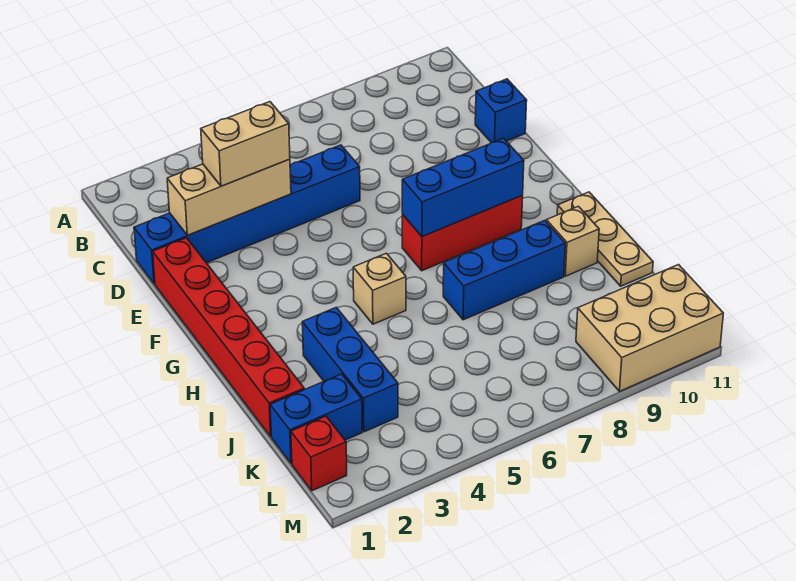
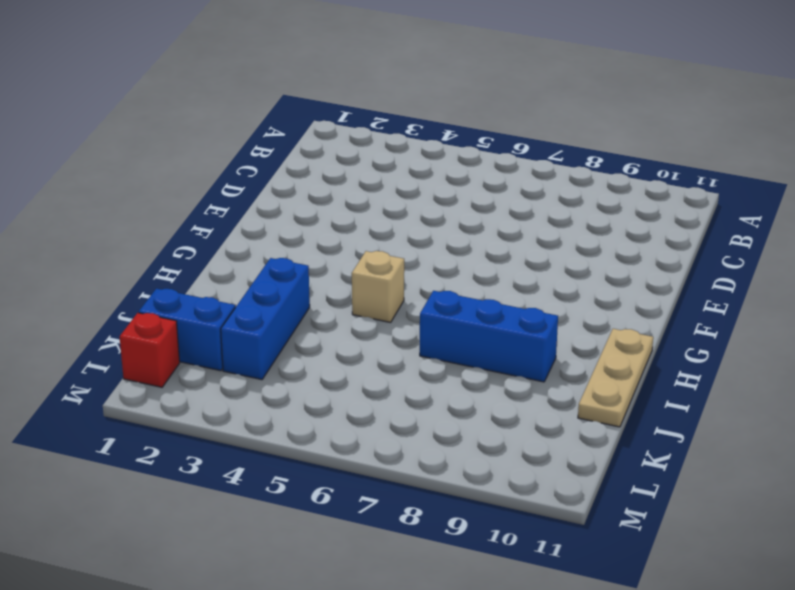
none -> blue brick D1:D6 level 1
none -> blue brick D11 level 1
none -> red brick E1:J1 level 1

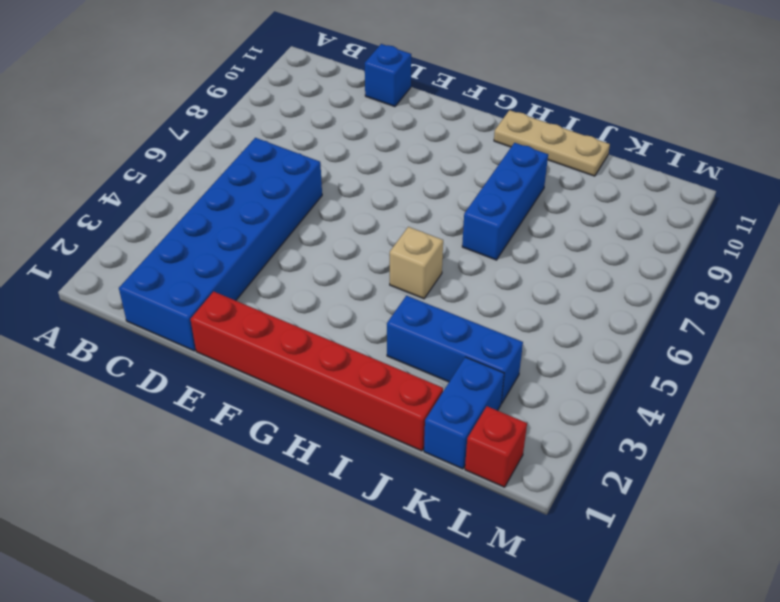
blue brick C1:D6 level 1 -> blue brick D1:D6 level 1
none -> red brick G7:G9 level 1
none -> tan brick I10 level 1
none -> tan brick L9:M11 level 1

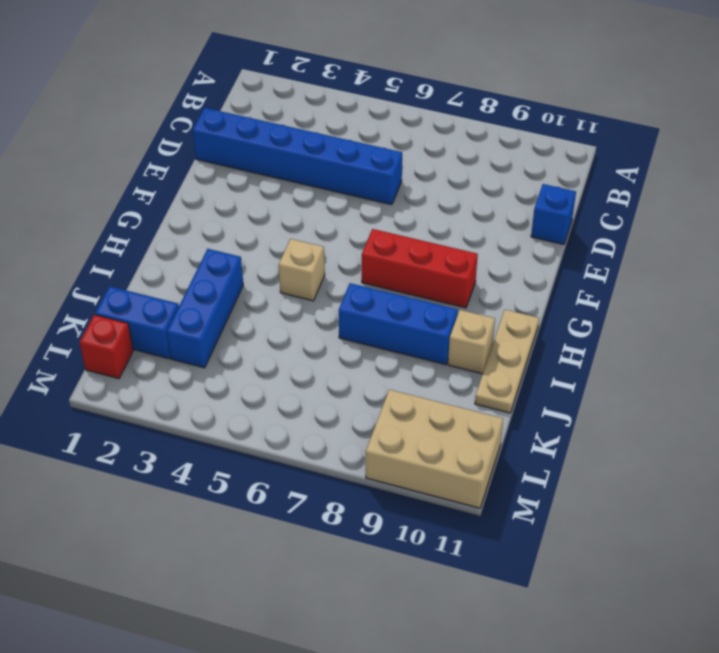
none -> red brick E1:J1 level 1
none -> tan brick D2:D4 level 2
none -> blue brick G7:G9 level 2

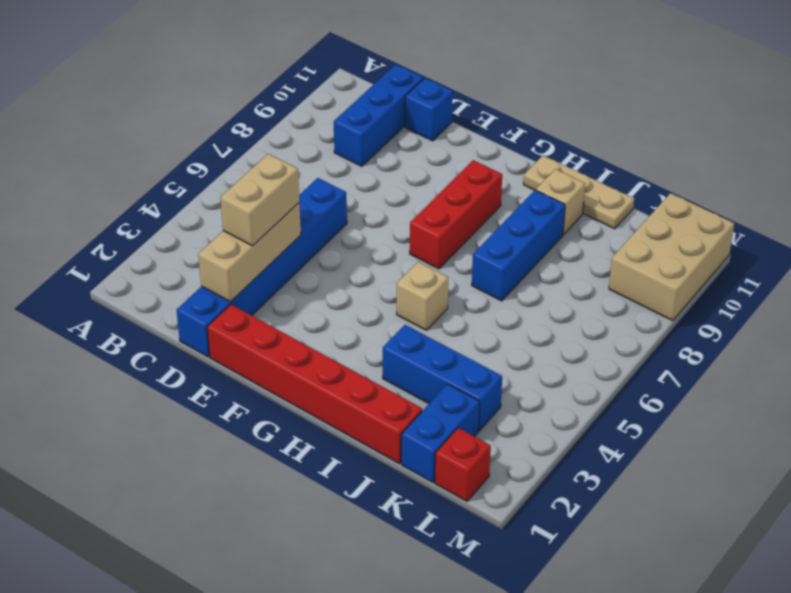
blue brick C9:C11 level 1 -> blue brick G7:G9 level 2

